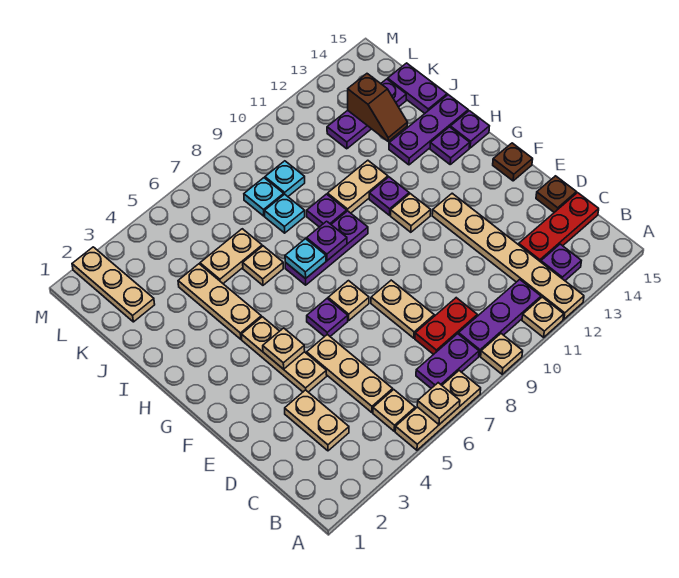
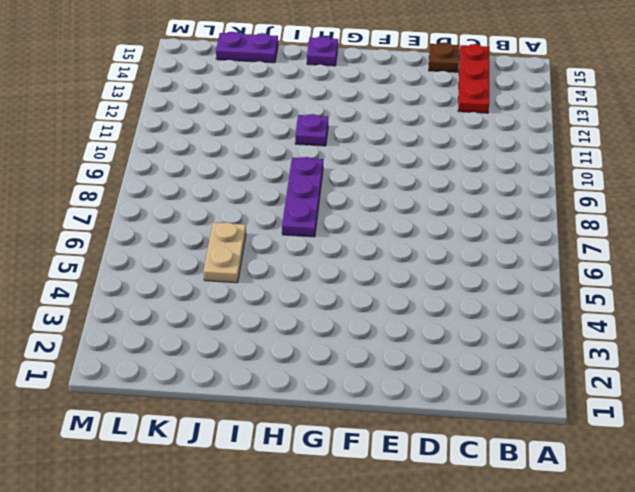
none -> tan plate A5:A7 level 1
none -> tan plate A9 level 1
none -> tan plate A11 level 1
none -> tan plate A12:F12 level 1

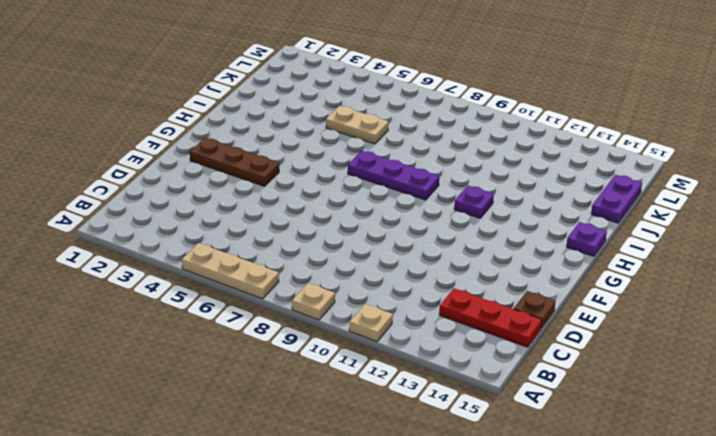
brown plate F2:F4 level 1 -> tan plate E4:G4 level 1
none -> tan plate A12:F12 level 1
none -> tan plate B5 level 1
none -> purple plate B7:B8 level 1
none -> purple plate B9:B11 level 1

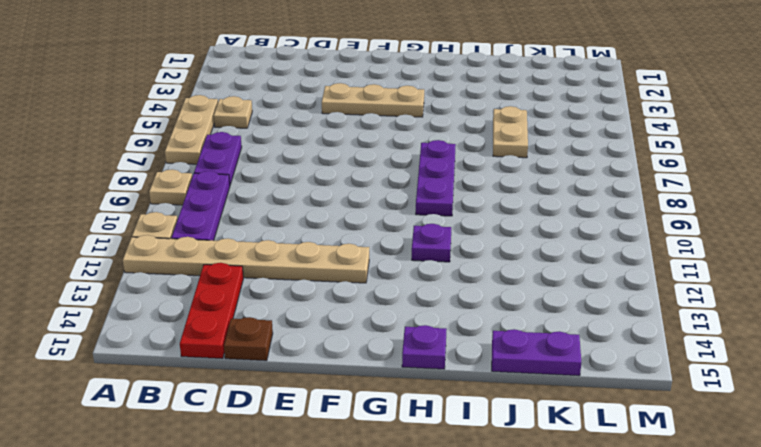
none -> purple plate B13 level 1
none -> tan plate C3:D3 level 1
none -> tan plate C5:E5 level 1
none -> red plate C8:C9 level 1

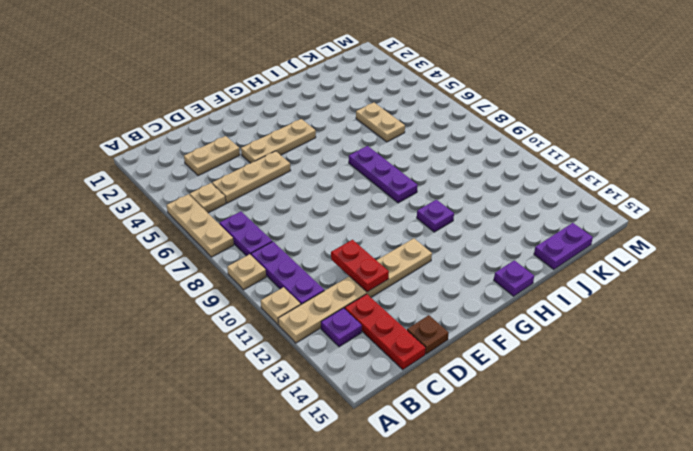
red plate D11:D12 level 2 -> red plate C8:C9 level 1
none -> tan plate D8:E8 level 1
none -> purple plate F6 level 1
none -> tan plate F7 level 1
none -> brown plate F15 level 1

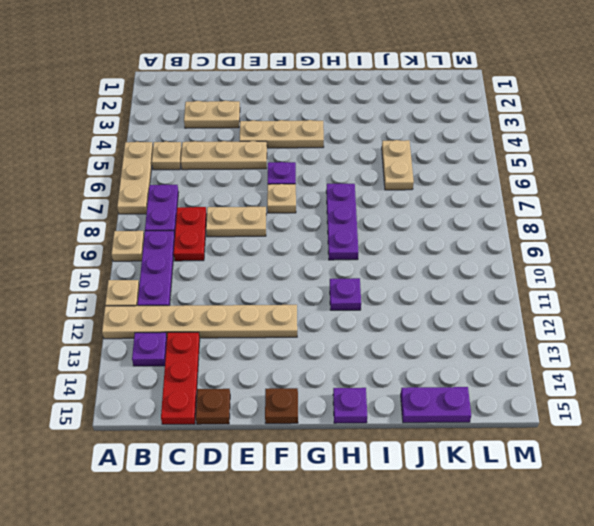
none -> tan plate G11 level 1
none -> tan plate H4:J4 level 1
none -> purple plate H14 level 1
none -> tan plate I6 level 1

